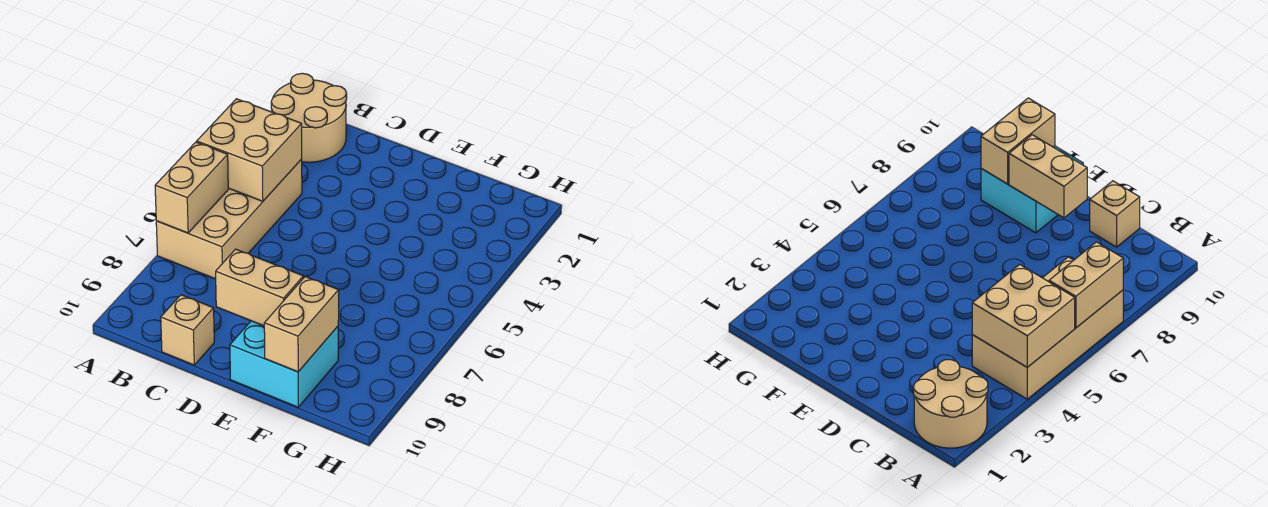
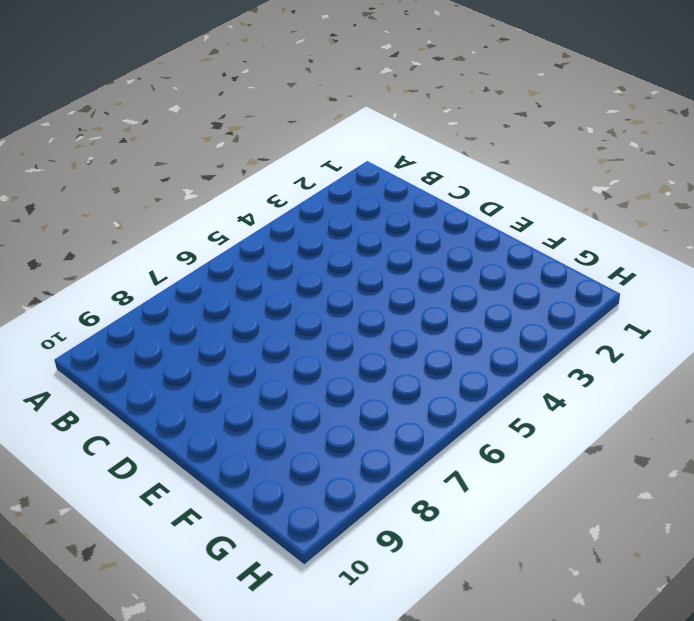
none -> tan round brick A1:B2 level 1
none -> tan brick A4:B7 level 1

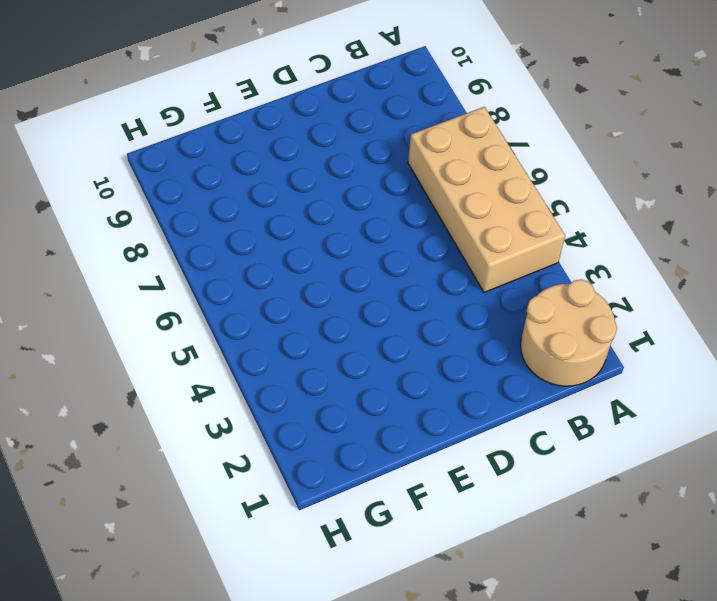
none -> tan brick C10 level 1
none -> cyan brick E9:F10 level 1

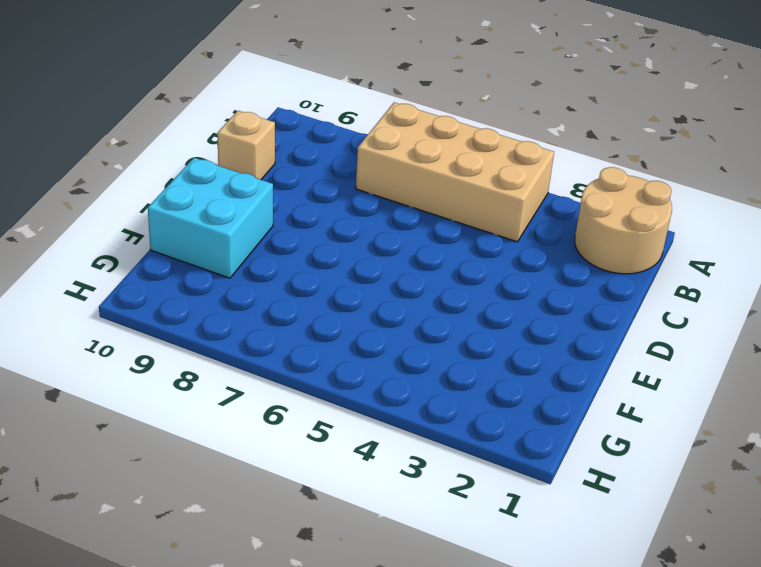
none -> tan brick A4:B5 level 2
none -> tan brick A6:A7 level 2

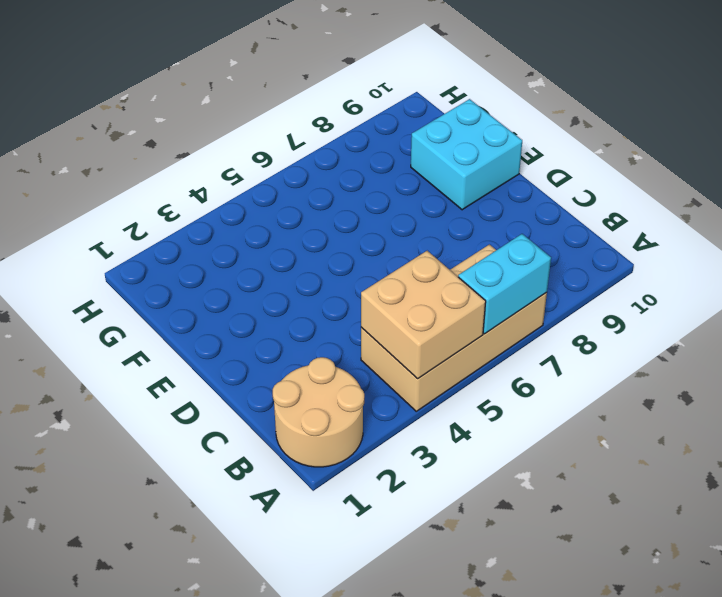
cyan brick A6:A7 level 2 -> tan brick A6:A7 level 2
none -> tan brick C10 level 1
none -> tan brick D9:E9 level 2

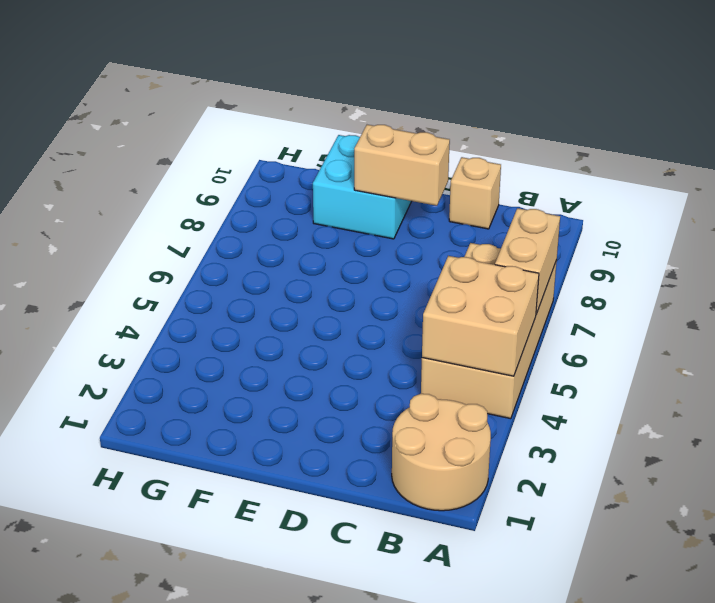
none -> tan brick F9:F10 level 2

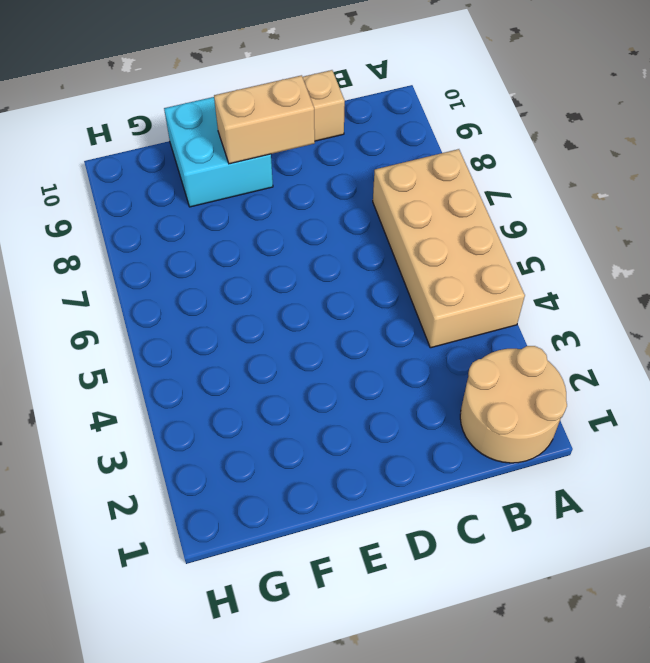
none -> tan brick A4:B5 level 2
none -> tan brick A6:A7 level 2

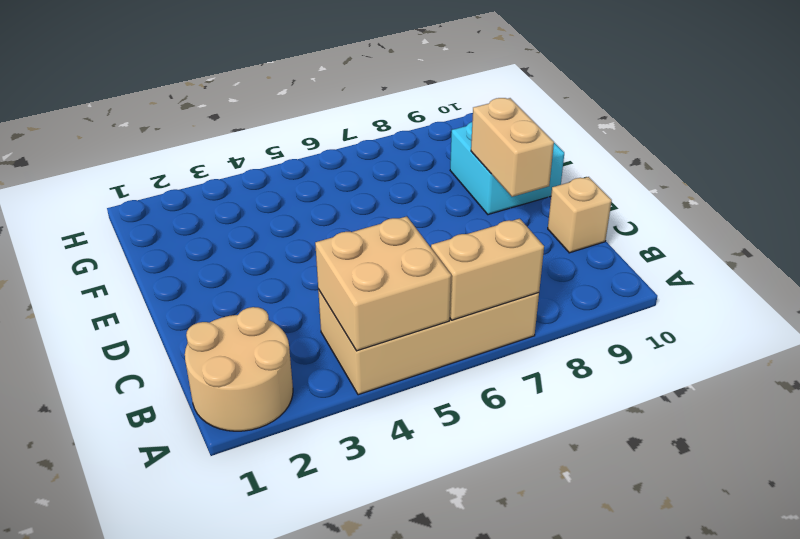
none -> tan brick F9:F10 level 2

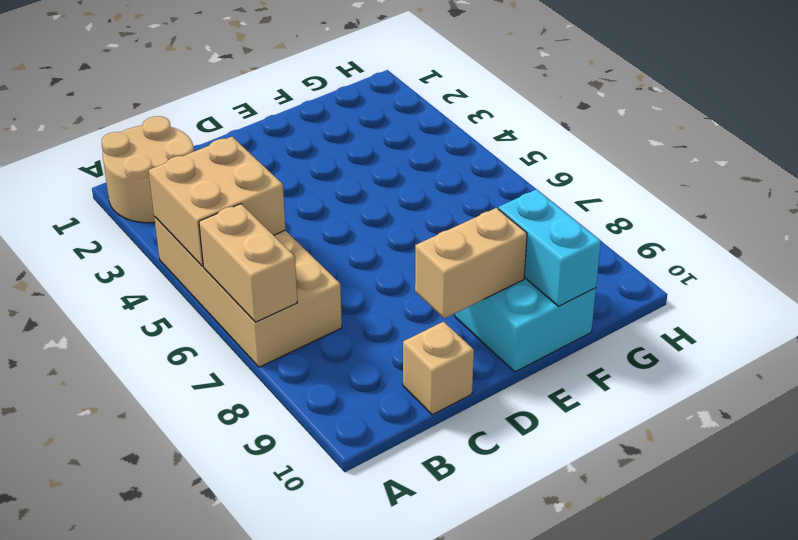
cyan brick F9:F10 level 2 -> tan brick F9:F10 level 2

